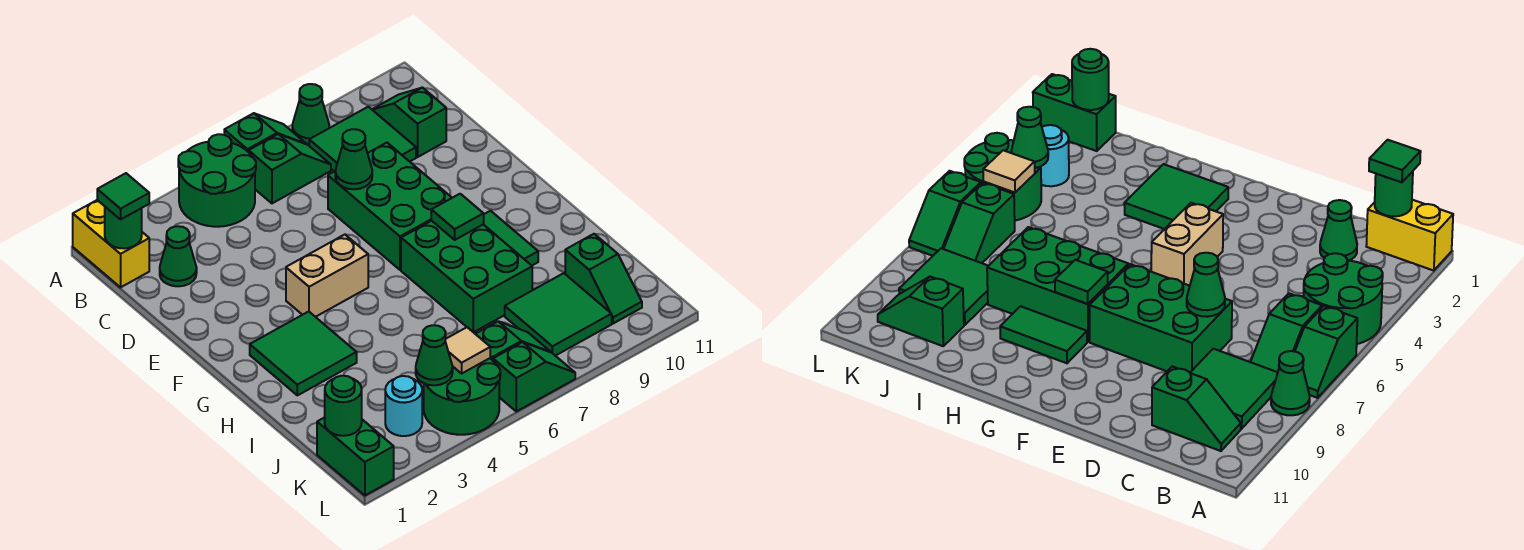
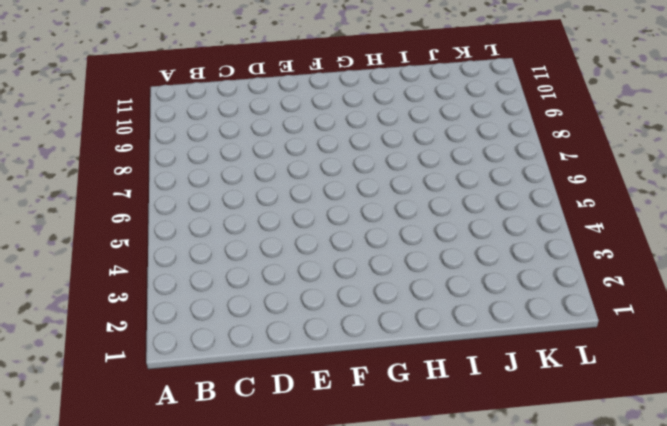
none -> yellow brick A1:B1 level 1
none -> green round brick A4:B5 level 1
none -> green slope A6:A7 level 1 top 6

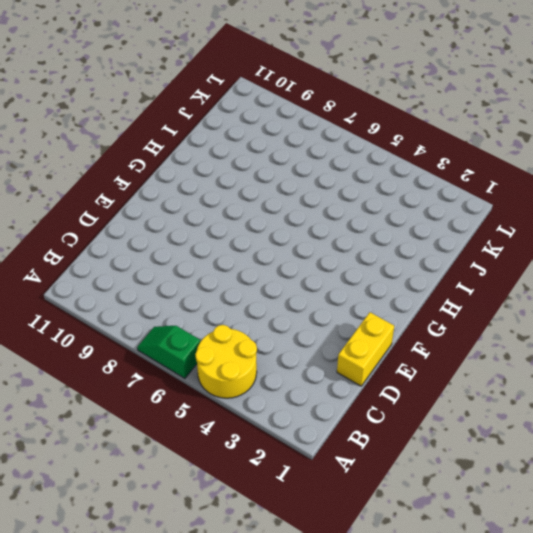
yellow round brick A4:B5 level 1 -> green round brick A4:B5 level 1
yellow brick D1:E1 level 1 -> yellow brick A1:B1 level 1
none -> green cone A8 level 1
none -> green slope B6:B7 level 1 top 6
none -> green tile B8:C9 level 1

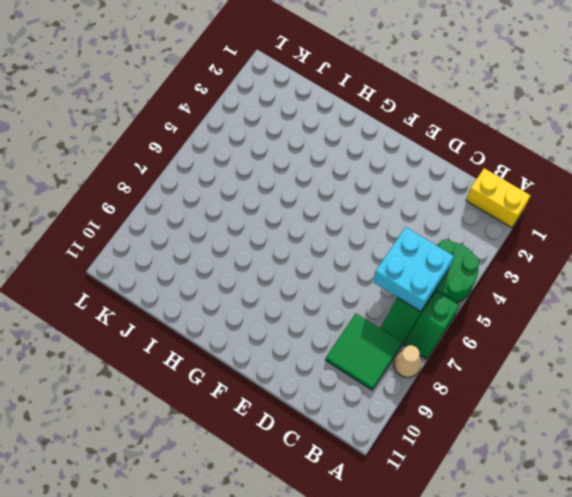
tan cone A8 level 1 -> green cone A8 level 1
cyan brick B5:C6 level 2 -> none
none -> green slope B10:C10 level 1 top C
none -> green cone C2 level 1
none -> green brick D7:F8 level 1

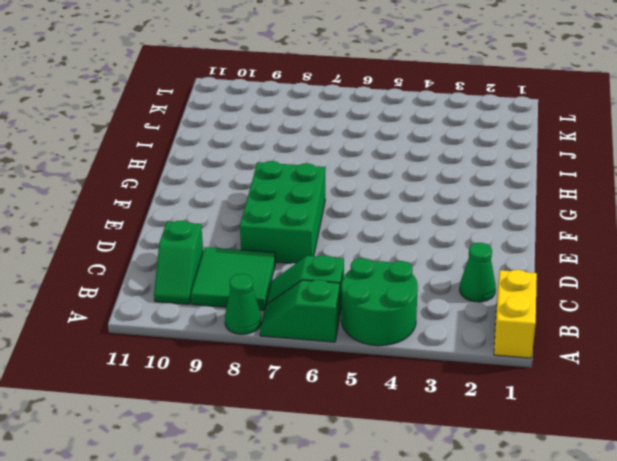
none -> tan brick F4:F5 level 1
none -> green tile G2:H3 level 1
none -> green brick G7:I8 level 1

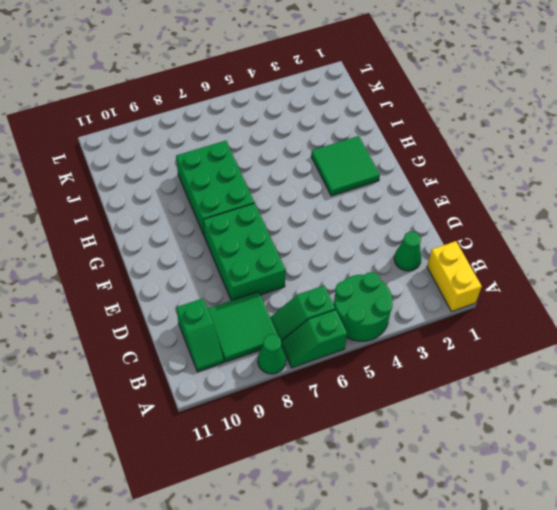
none -> tan brick F4:F5 level 1
none -> green tile G9:H9 level 1
none -> green tile J8:K9 level 1

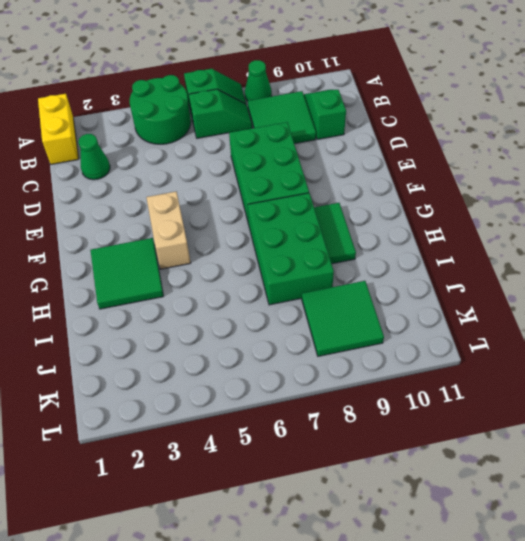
tan brick F4:G4 level 1 -> tan brick F4:F5 level 1
none -> green slope J10:K10 level 1 top J
none -> green brick K1:L1 level 1
none -> cyan round brick K3 level 1

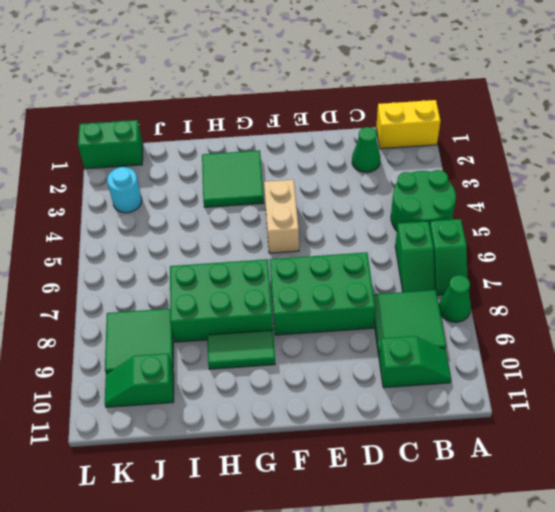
none -> green round brick K4:L5 level 1
none -> green slope K6:K7 level 1 top 6
none -> green slope L6:L7 level 1 top 6

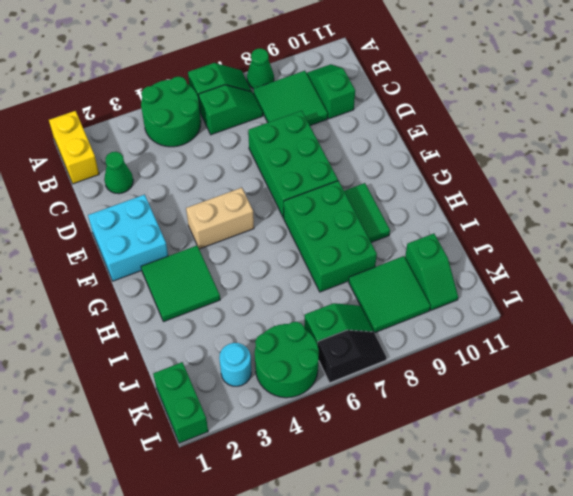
cyan brick E1:F2 level 1 -> none
black slope L6:L7 level 1 top 6 -> green slope L6:L7 level 1 top 6
none -> green round brick B1 level 2
none -> green cone D7 level 2
none -> green tile G8 level 2

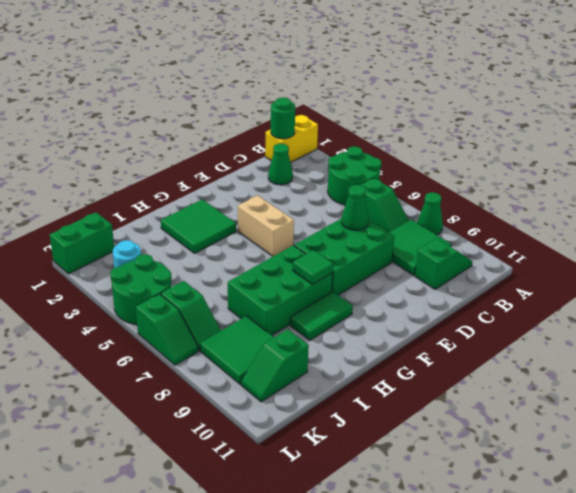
none -> green slope A6:A7 level 1 top 6
none -> green round brick K1 level 2
none -> green cone K4 level 2

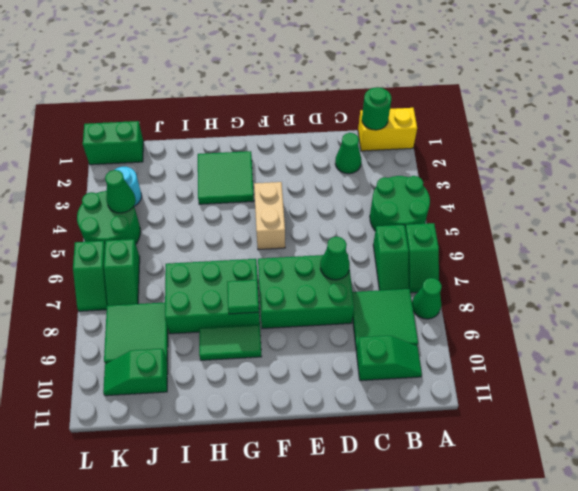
none -> green round brick K1 level 2
none -> tan tile K5 level 2
none -> green tile B1 level 3

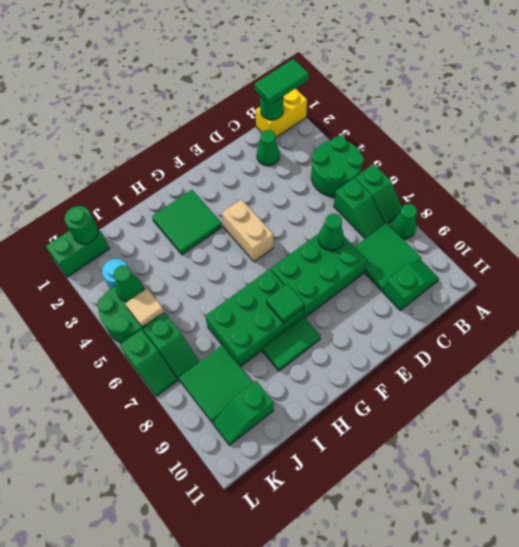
green tile A1:B1 level 3 -> green tile B1 level 3

